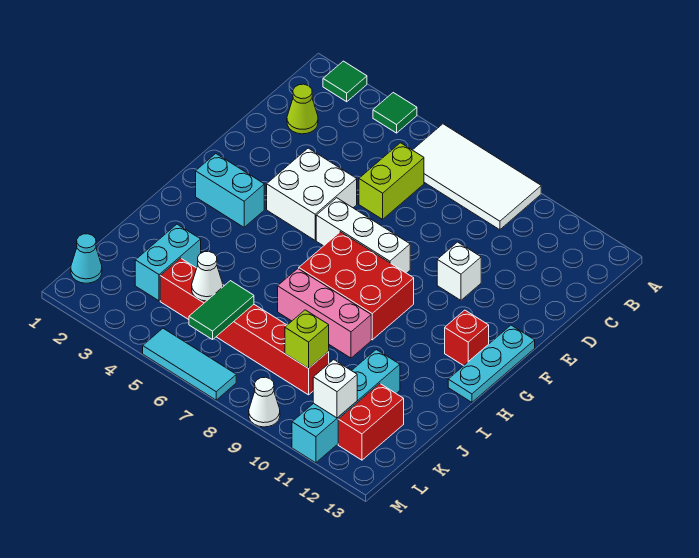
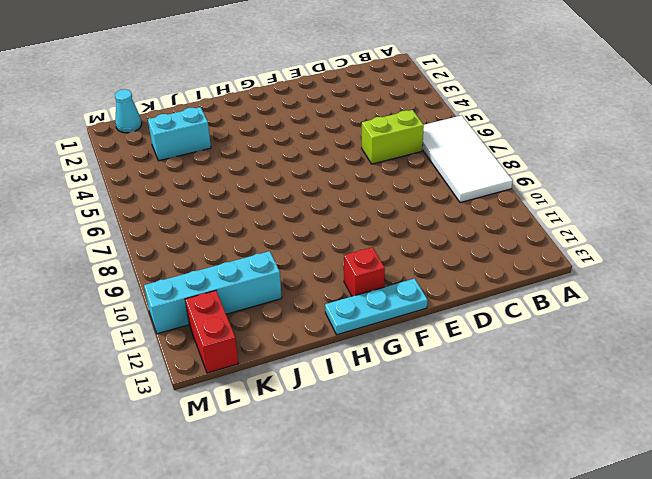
red brick L12:L13 level 1 -> red brick K12:L12 level 1
none -> green tile A2 level 1
none -> green tile A4 level 1
none -> lime cone C2 level 1

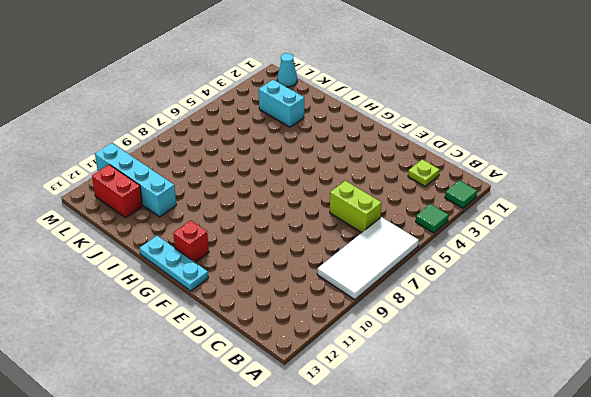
lime plate C2 level 1 -> lime cone C2 level 1
none -> white brick E4:F5 level 1
none -> white brick E10 level 1
none -> white brick F6:F8 level 1

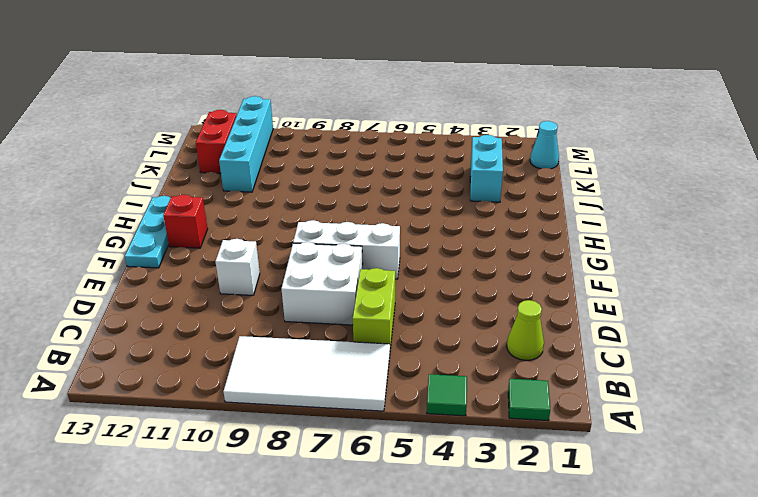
white brick D7:E8 level 1 -> white brick E4:F5 level 1
none -> cyan brick G2:G3 level 1
none -> red brick G7:H9 level 1
none -> pink brick I7:I9 level 1

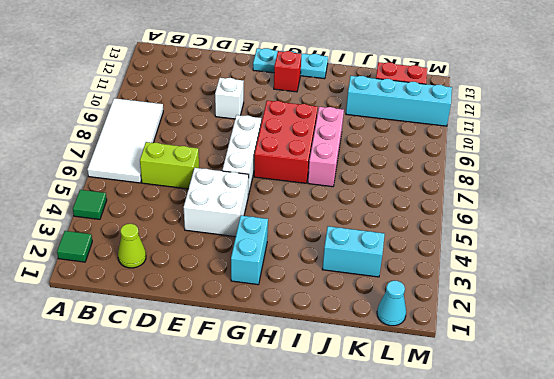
none -> red brick K4:K9 level 1
none -> cyan tile M5:M7 level 1
none -> white cone M9 level 1

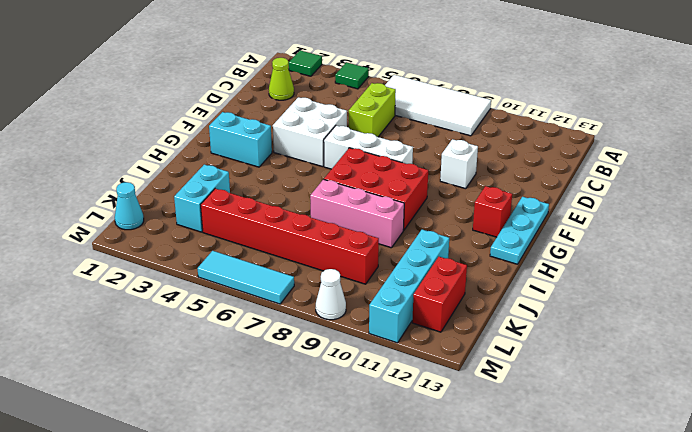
none -> white cone K5 level 2
none -> green tile K6:L6 level 2
none -> lime brick K9 level 2

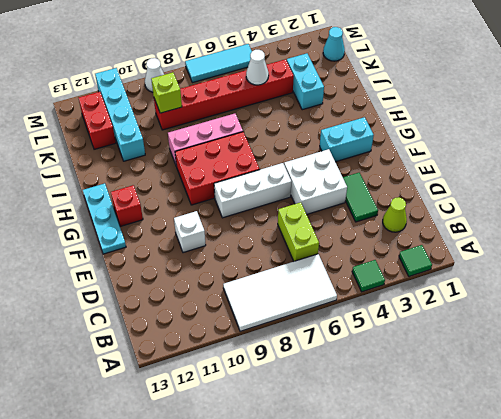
green tile D3:E3 level 1 -> green tile K6:L6 level 2
none -> white brick L11 level 2

